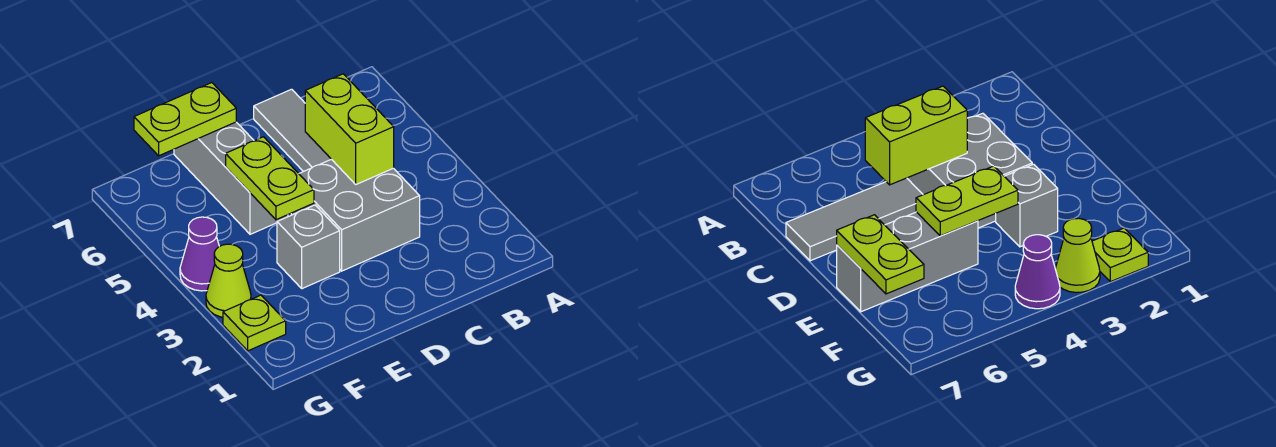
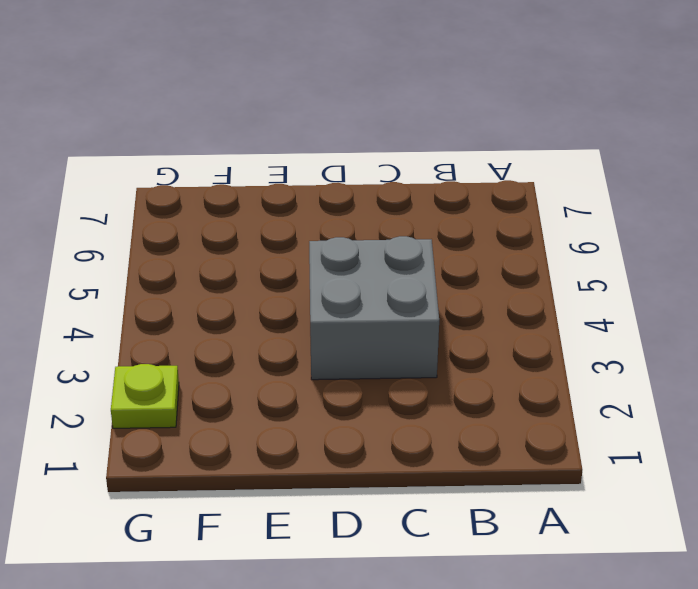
none -> grey tile C5:C7 level 1
none -> grey brick E3 level 1

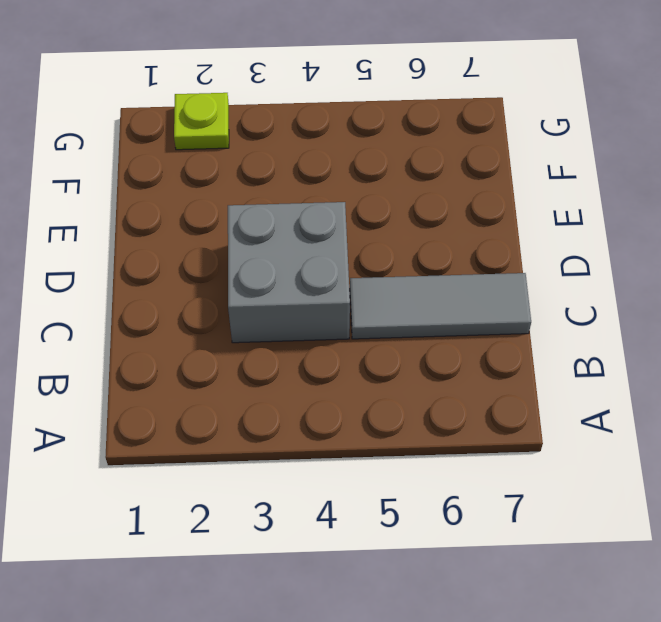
none -> grey brick E3 level 1
none -> grey brick E5:E7 level 1

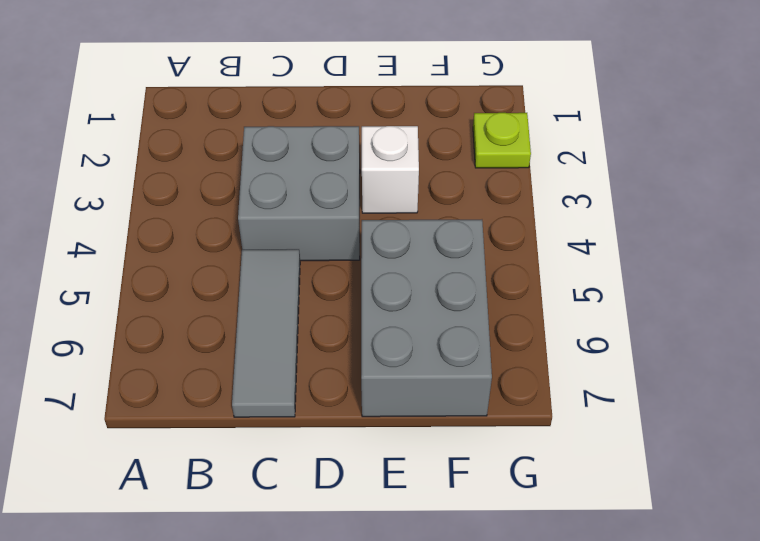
white brick E3 level 1 -> grey brick E3 level 1
grey brick E5:F7 level 1 -> grey brick E5:E7 level 1
none -> lime cone G3 level 1
none -> purple cone G4 level 1

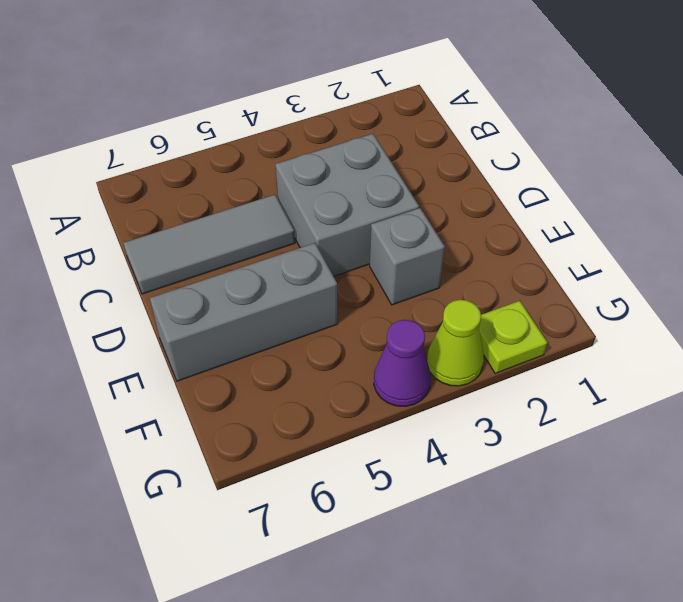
none -> lime brick C4:C5 level 2
none -> lime plate E4:E5 level 2

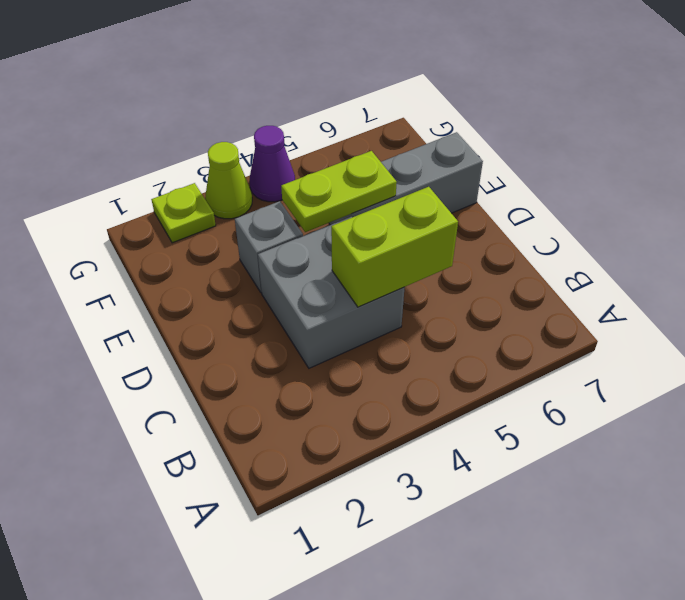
none -> grey tile C5:C7 level 1
none -> lime plate E7:F7 level 2

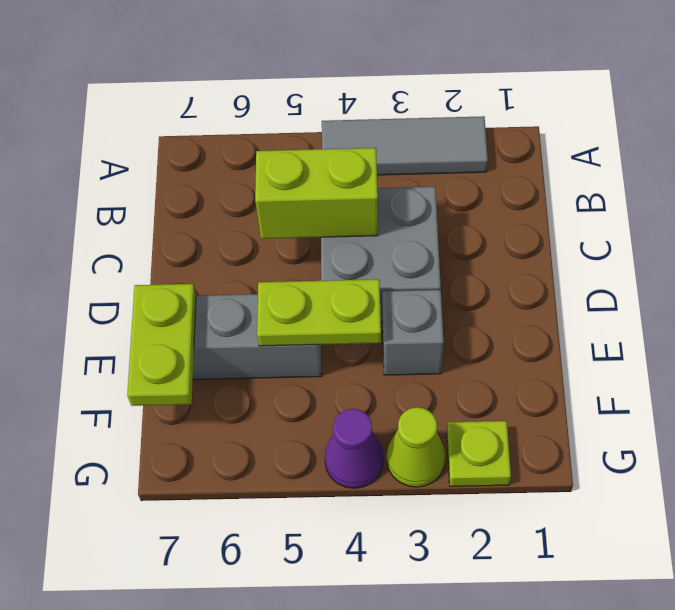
grey tile A2:A4 level 1 -> grey tile C5:C7 level 1

